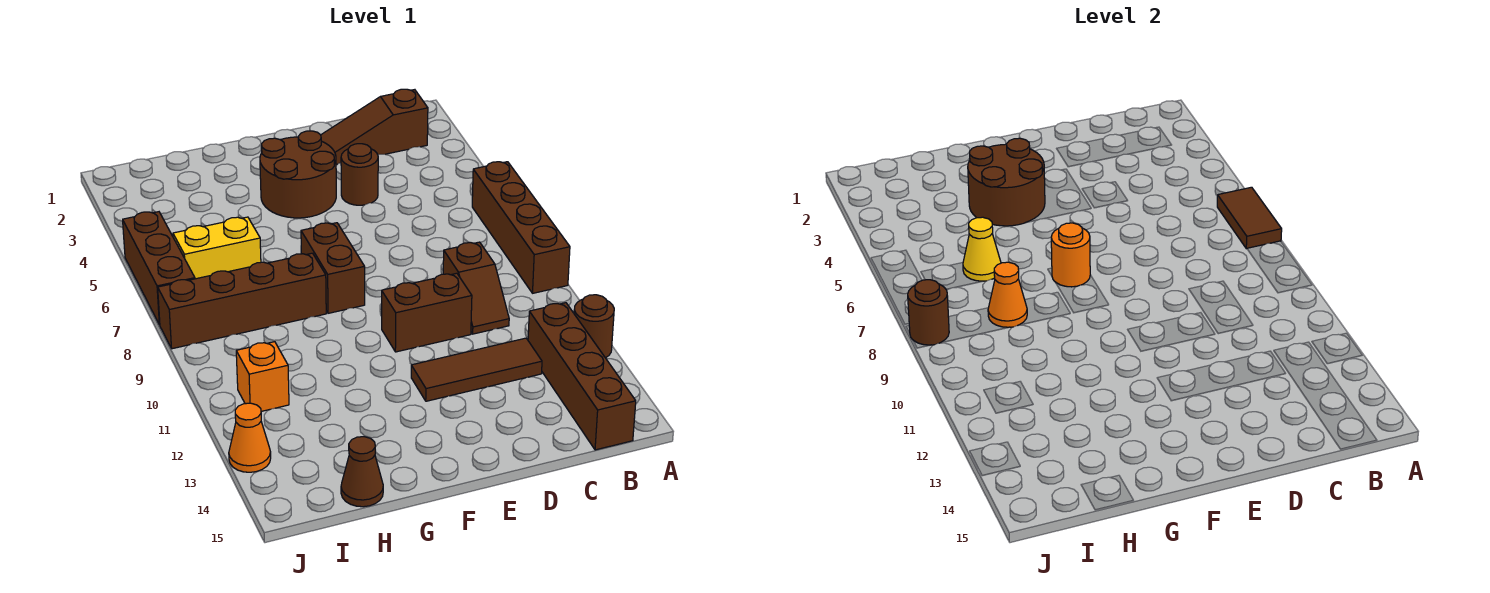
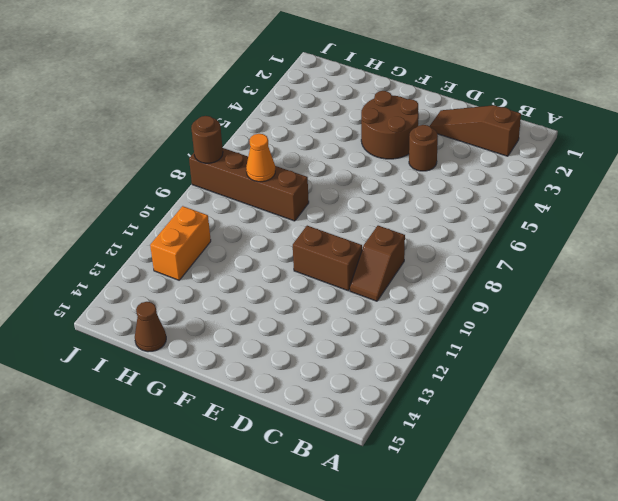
orange brick I11:I12 level 1 -> orange brick I11 level 1
none -> brown brick A6:A9 level 1
none -> brown round brick A12 level 1
none -> brown brick B12:B15 level 1

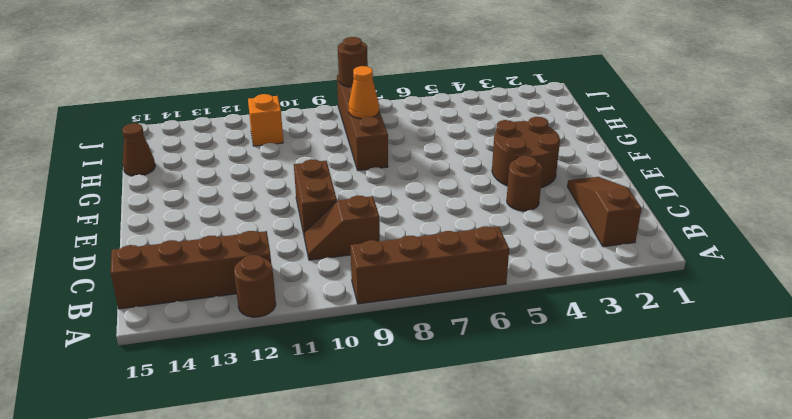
none -> brown tile C12:E12 level 1
none -> brown brick F7:F8 level 1
none -> yellow brick H6:I6 level 1

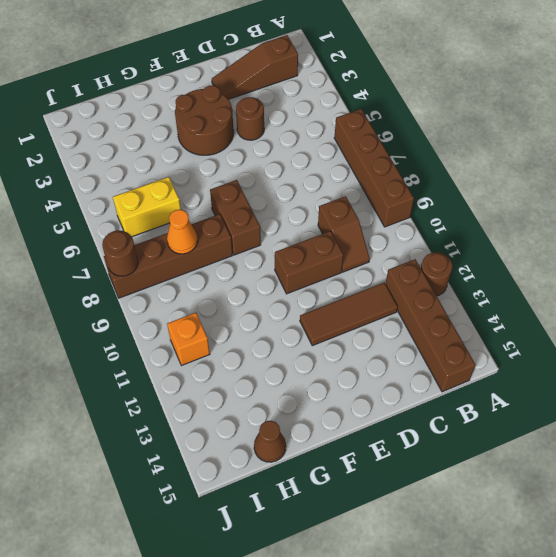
none -> brown brick J5:J7 level 1
none -> orange cone J13 level 1
none -> brown tile A6:A7 level 2

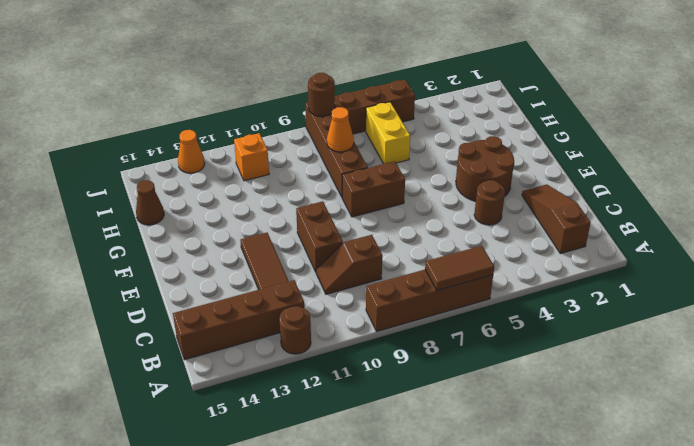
none -> brown round brick F3:G4 level 2
none -> orange round brick F7 level 2
none -> yellow cone H6 level 2

